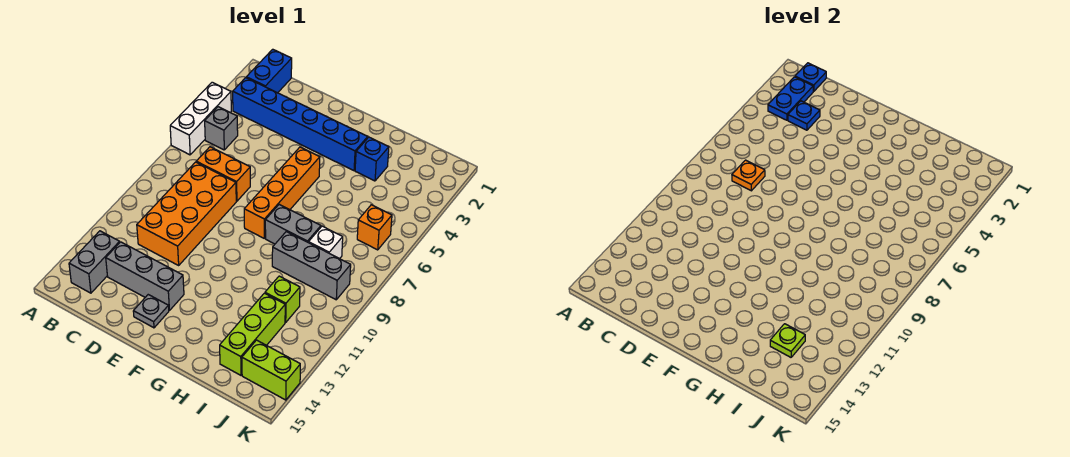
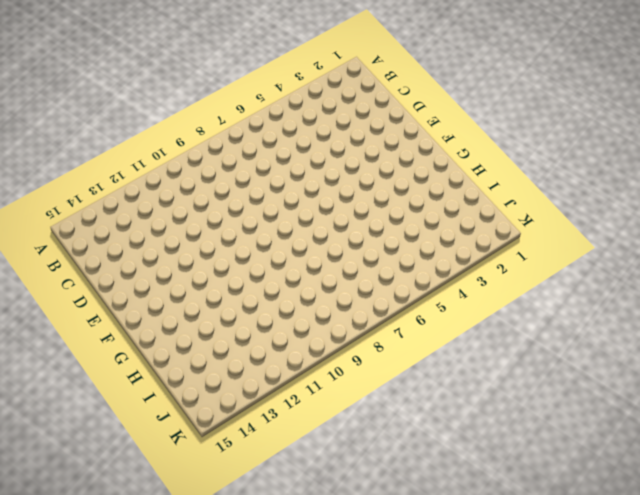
none -> white brick A4:A6 level 1
none -> blue brick B1:B2 level 1
none -> blue brick B3:G3 level 1

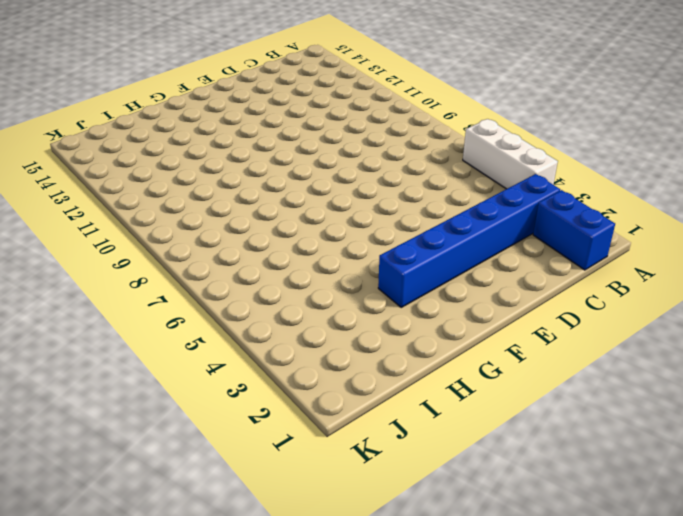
none -> grey brick B5 level 1
none -> grey brick B13:B14 level 1
none -> orange brick C7:D7 level 1

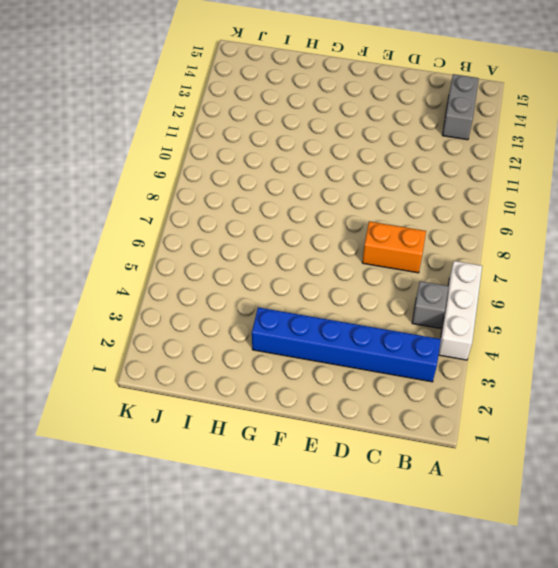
none -> blue brick B1:B2 level 1
none -> orange brick C8:D11 level 1
none -> grey brick C13:E13 level 1

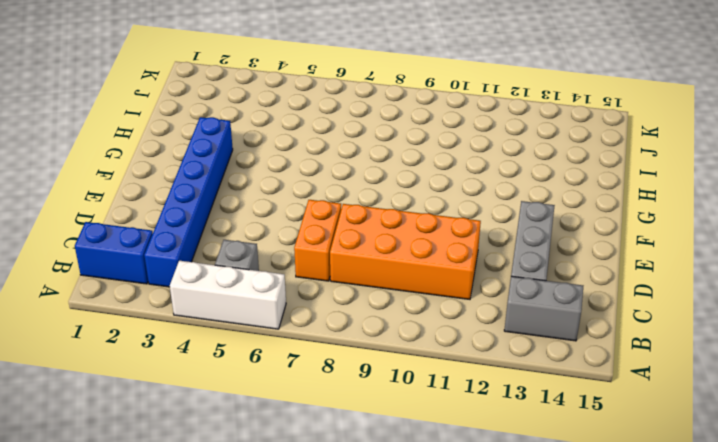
none -> grey plate E14 level 1
none -> orange brick F5:F8 level 1
none -> grey brick G8:H8 level 1

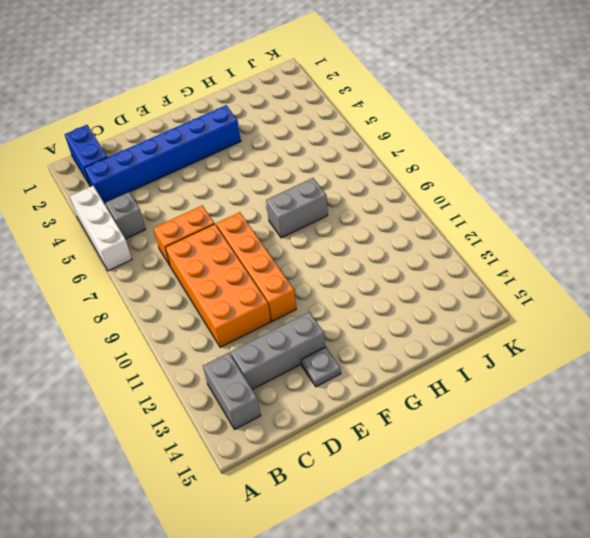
orange brick E8:E11 level 1 -> orange brick F5:F8 level 1
none -> blue brick H3 level 1
none -> grey brick H9:J9 level 1
none -> white brick I8 level 1

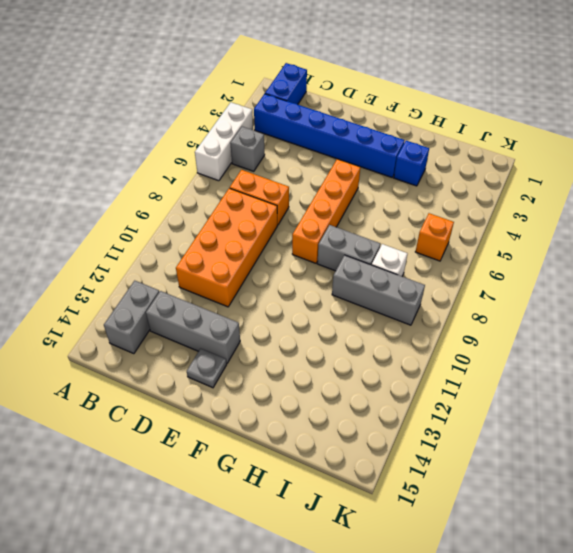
none -> lime brick I11 level 1
none -> lime brick I12:I14 level 1
none -> lime brick J14:K14 level 1

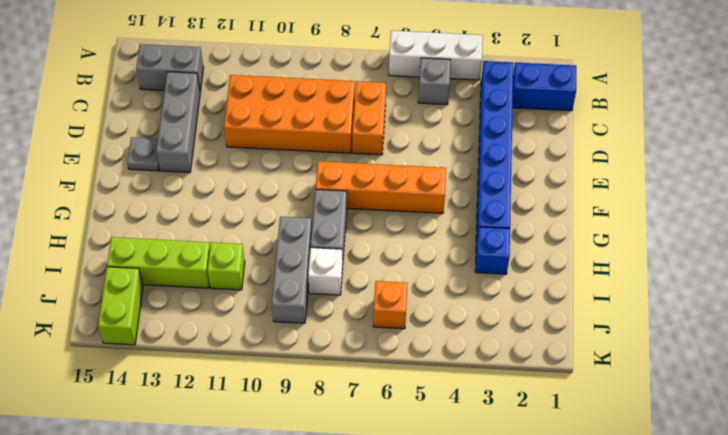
none -> blue plate B1 level 2
none -> blue plate B2:B3 level 2
none -> blue plate C3 level 2

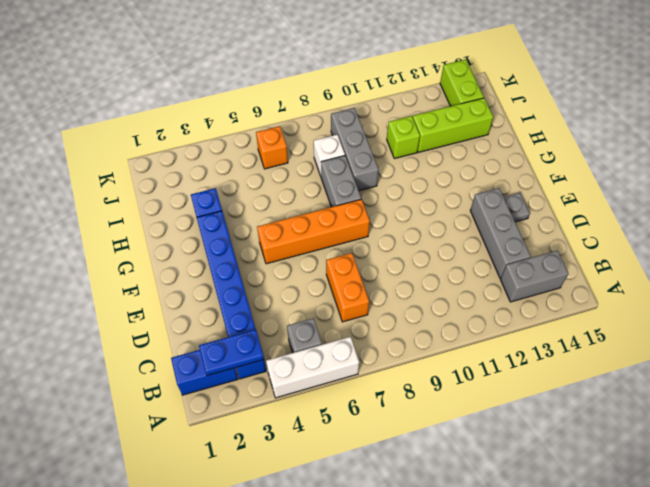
none -> orange brick C8:D11 level 1
none -> blue plate B1 level 2
none -> blue plate C3 level 2

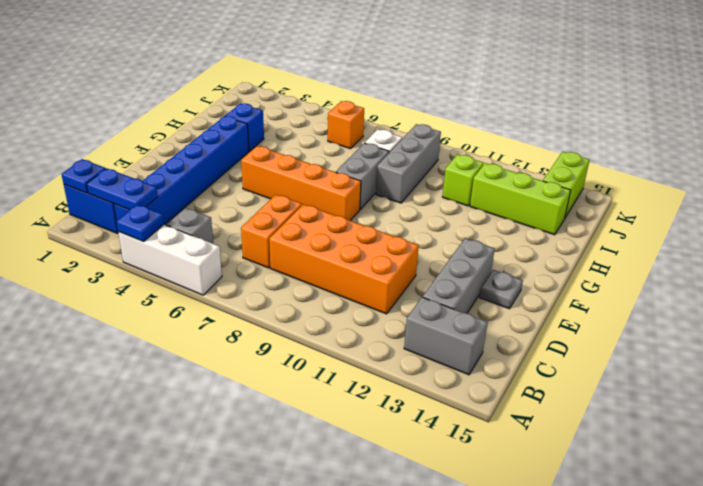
blue plate A4 level 2 -> blue plate C3 level 2
none -> orange plate C7 level 2
none -> lime plate I13 level 2

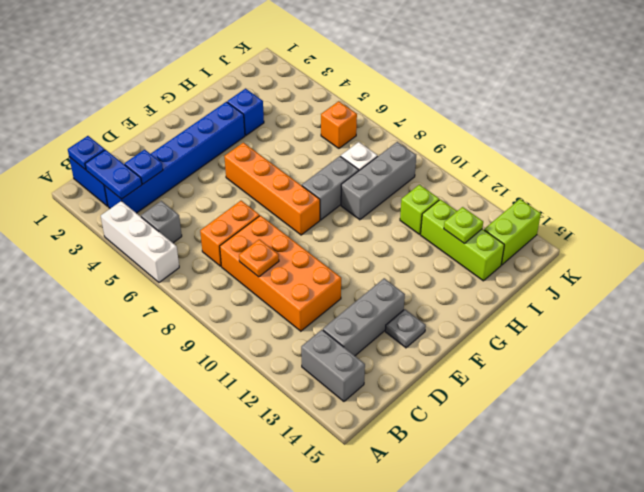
orange plate C9 level 2 -> orange plate C7 level 2

